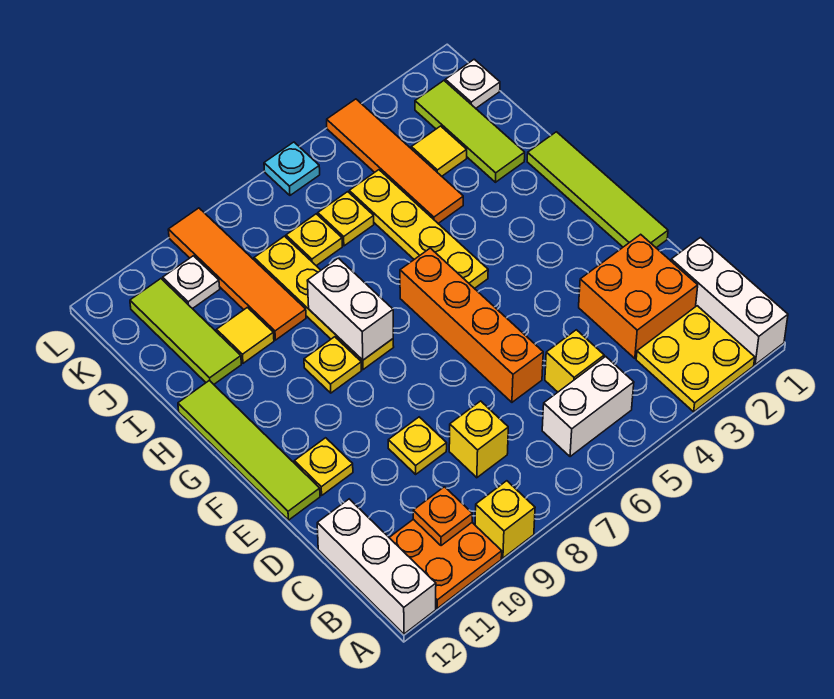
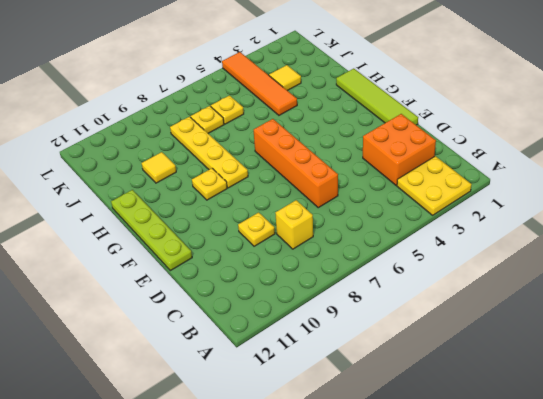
lime plate E12:H12 level 1 -> lime tile E12:H12 level 1
none -> white brick A1:C1 level 1
none -> yellow brick A9 level 1
none -> orange plate A10:B11 level 1
none -> white brick A12:C12 level 1

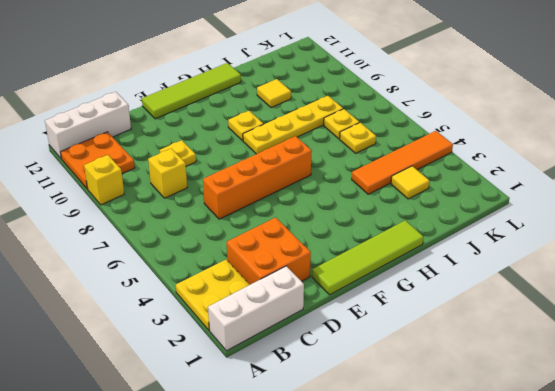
none -> white brick B5:B6 level 1
none -> yellow brick C5 level 1
none -> yellow plate E11 level 1
none -> yellow plate G5:J5 level 1

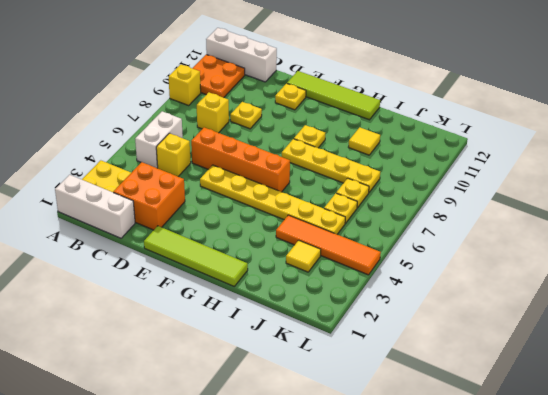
yellow plate E5:J5 level 1 -> yellow plate G5:J5 level 1
none -> lime tile I2:K2 level 1
none -> orange tile I9:L9 level 1
none -> lime tile I11:K11 level 1
none -> white plate K1 level 1

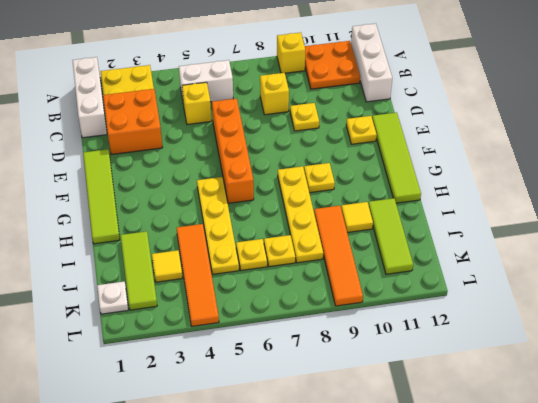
none -> white plate K10 level 1
none -> cyan plate L6 level 1
none -> orange plate B10 level 2
none -> white brick G8:H8 level 2

